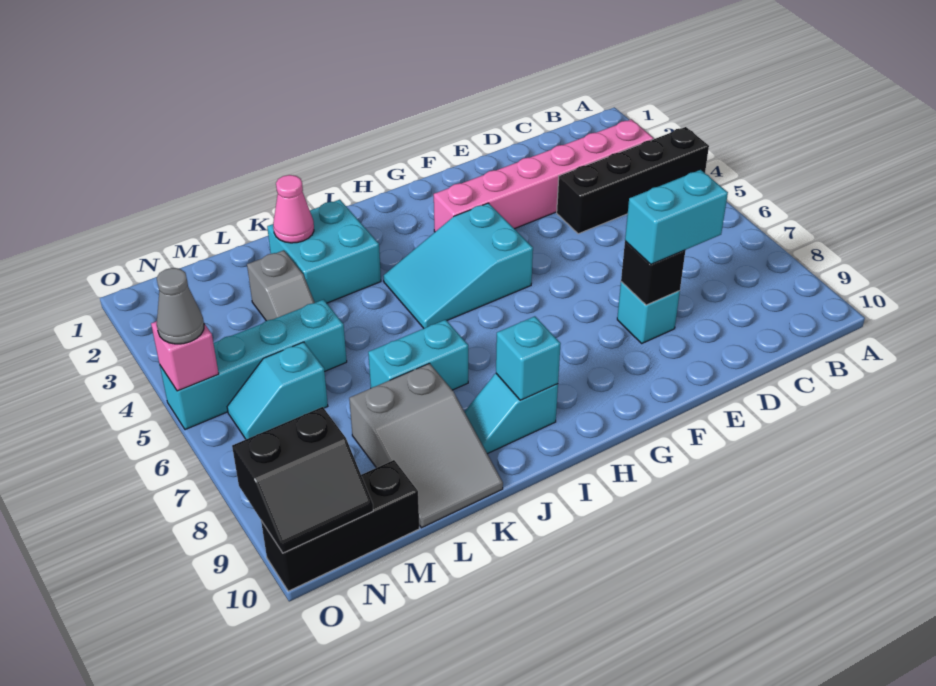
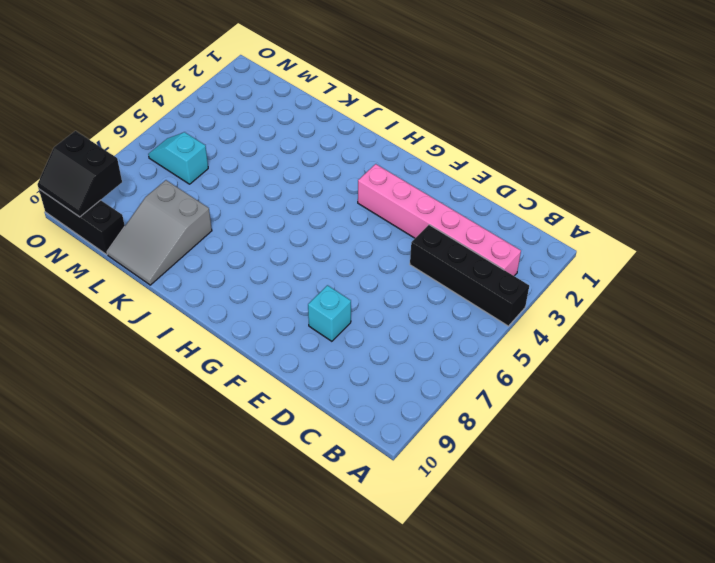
none -> cyan slope G4:I5 level 1 top G
none -> cyan slope I9:J9 level 1 top I
none -> cyan brick J2:K3 level 1

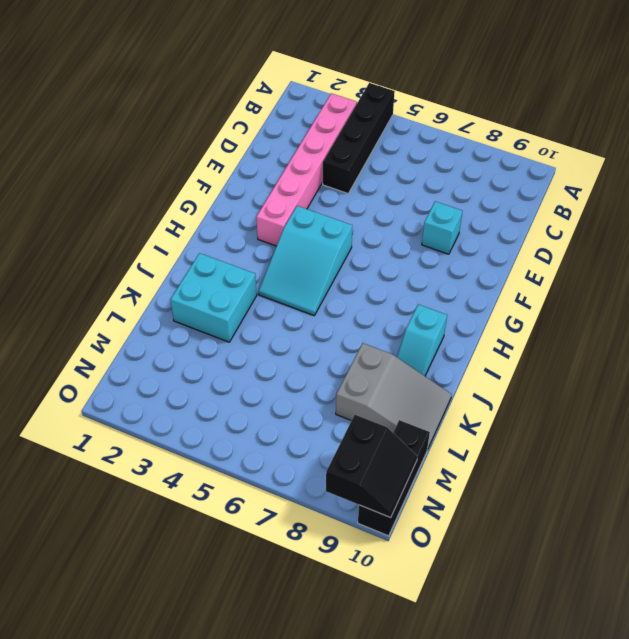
none -> cyan brick J7:K7 level 1
none -> grey slope L3:L4 level 1 top 3
none -> cyan brick L5:O5 level 1

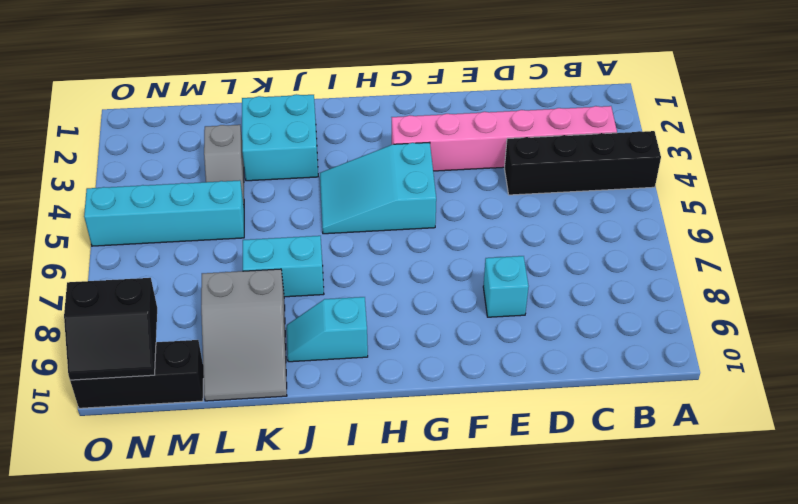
none -> cyan slope M6:N6 level 1 top M
none -> black brick E8 level 2
none -> cyan brick I9 level 2

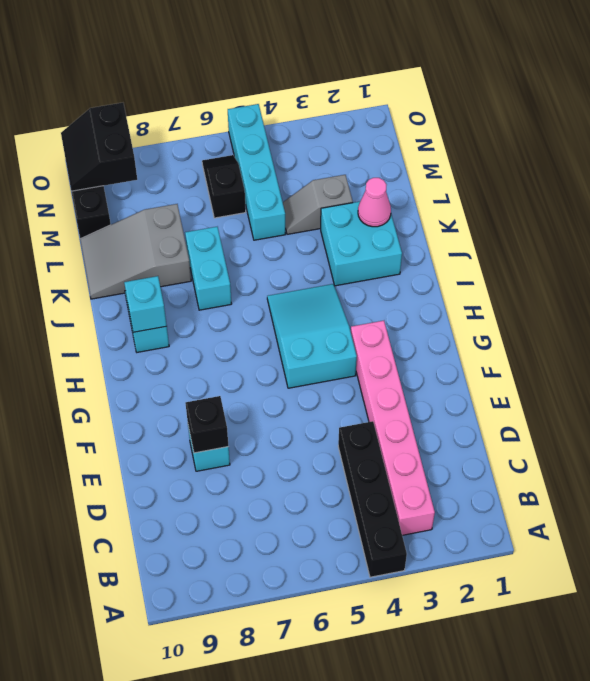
black slope M6:N6 level 1 top M -> cyan slope M6:N6 level 1 top M
none -> pink brick O5 level 2
none -> cyan brick D8:E8 level 3
none -> grey cone O5 level 3

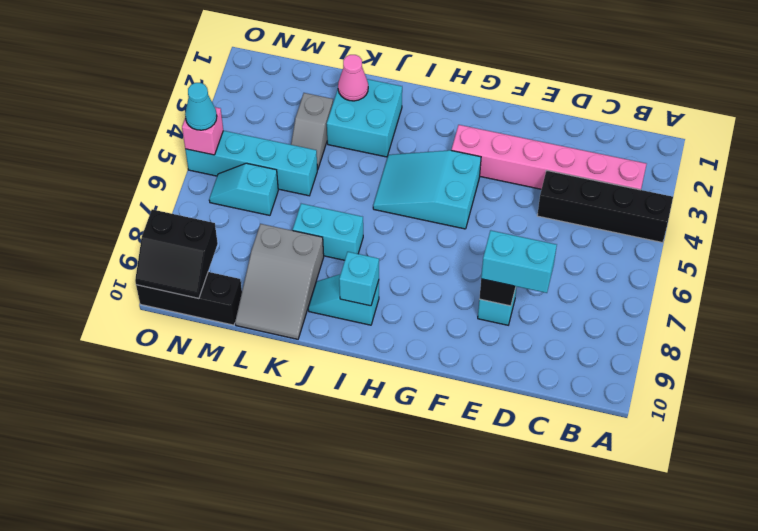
cyan cone O5 level 3 -> grey cone O5 level 3

